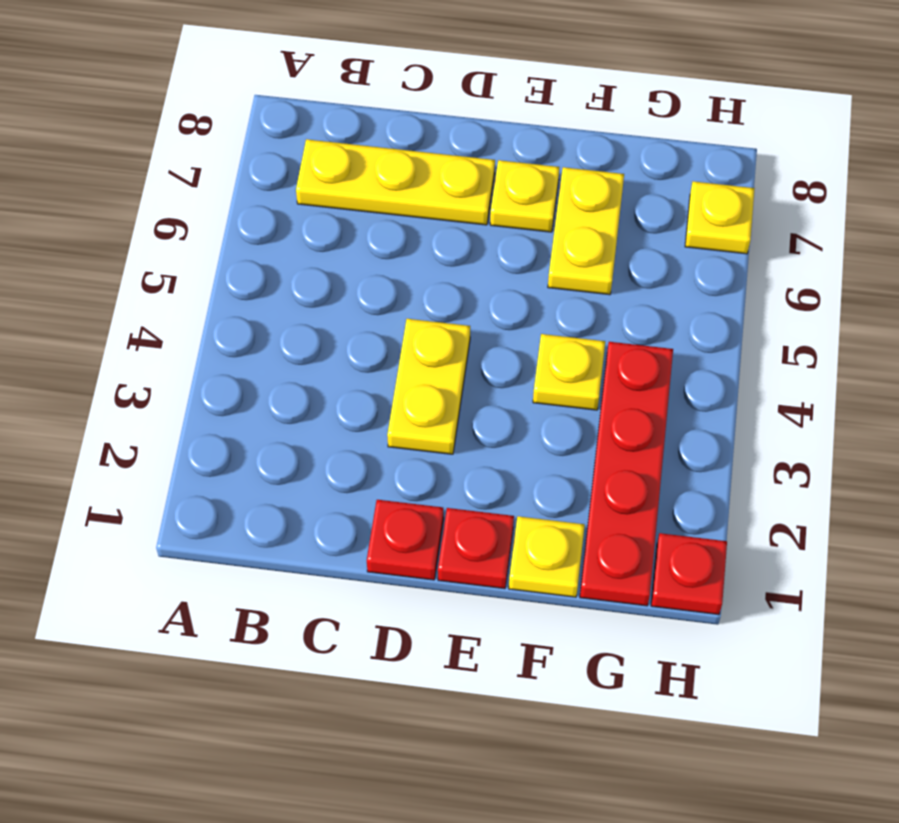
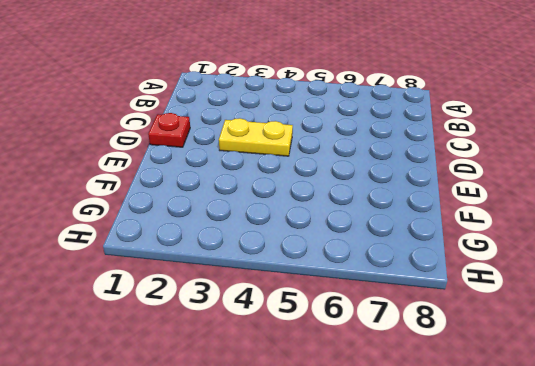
none -> yellow plate B7:D7 level 1
none -> red plate E1 level 1

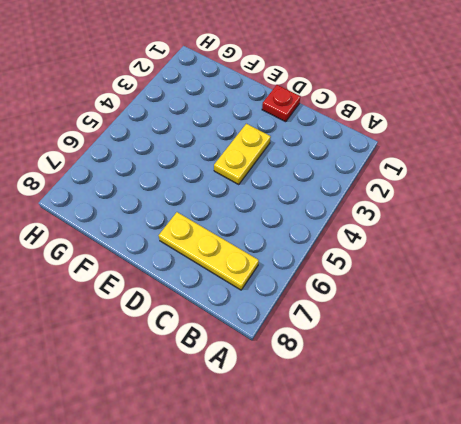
none -> red plate E1 level 1
none -> yellow plate E7 level 1

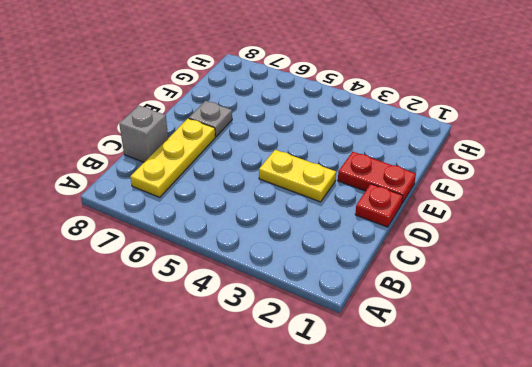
grey brick C8 level 1 -> none
red plate E1:E2 level 1 -> red plate E1 level 1
grey plate E7 level 1 -> yellow plate E7 level 1
none -> yellow plate F1 level 1
none -> yellow plate F4 level 1

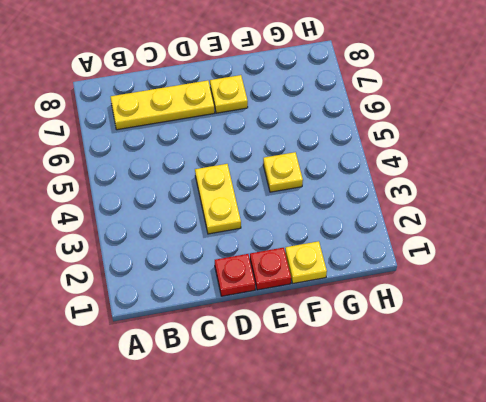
none -> yellow plate F6:F7 level 1
none -> red plate G1:G4 level 1

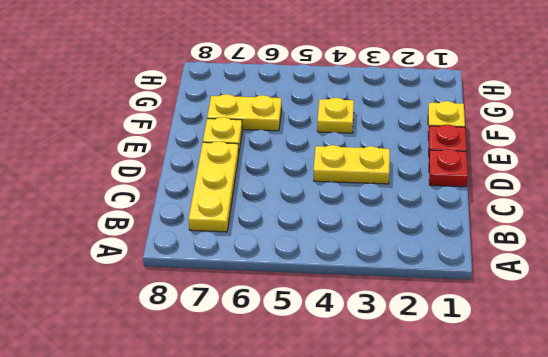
none -> red plate G1:G4 level 1
none -> red plate H1 level 1

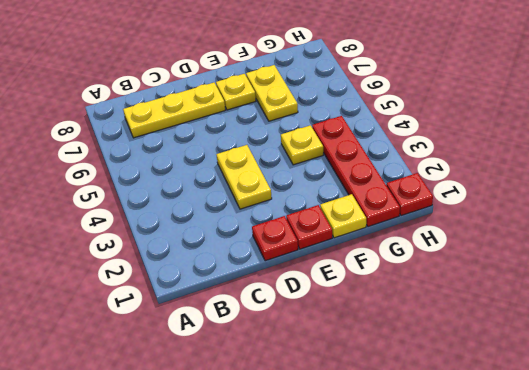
none -> yellow plate H7 level 1

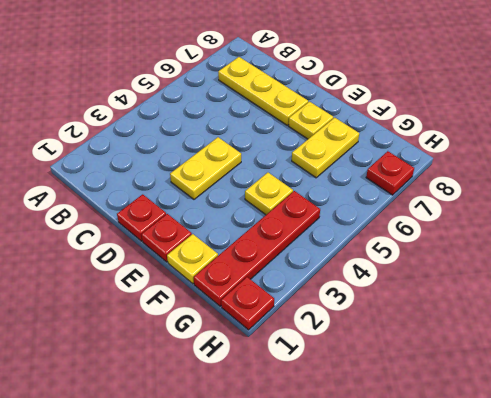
red plate H7 level 1 -> yellow plate H7 level 1

